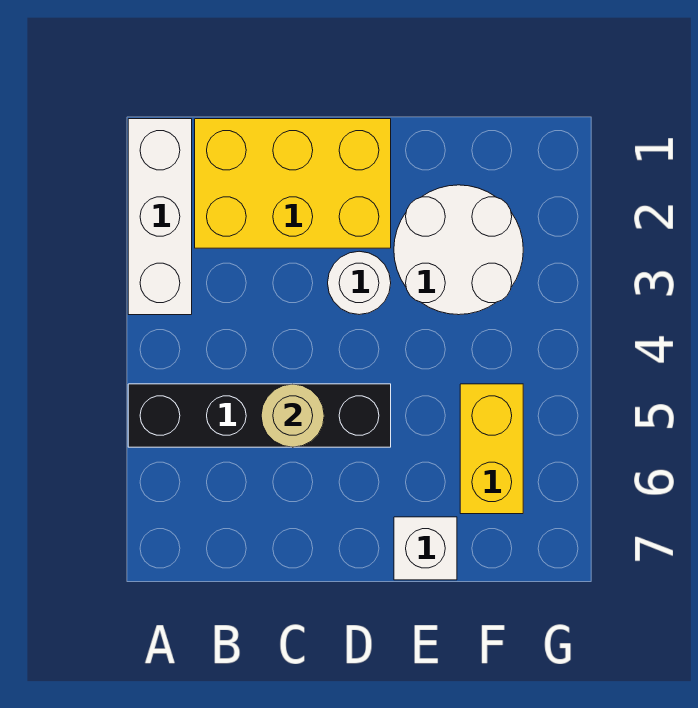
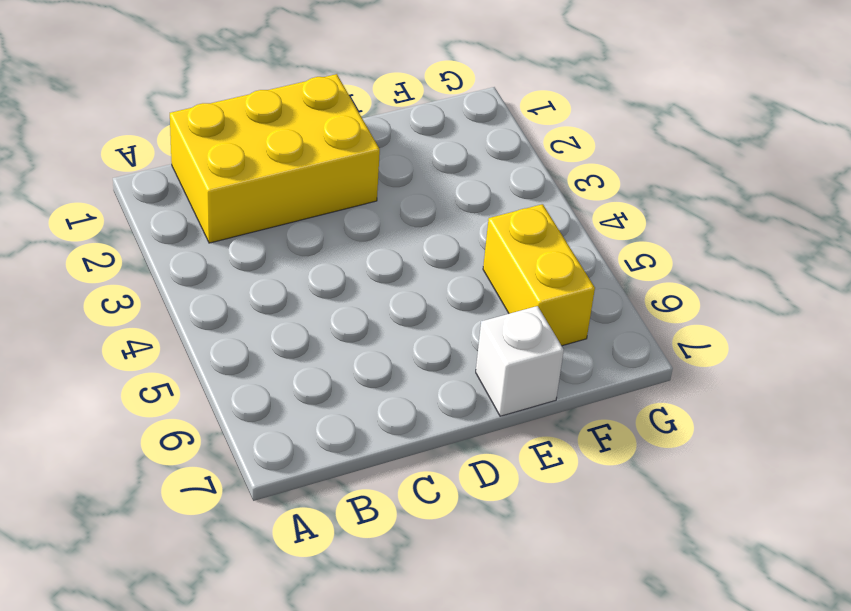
none -> white brick A1:A3 level 1
none -> black brick A5:D5 level 1

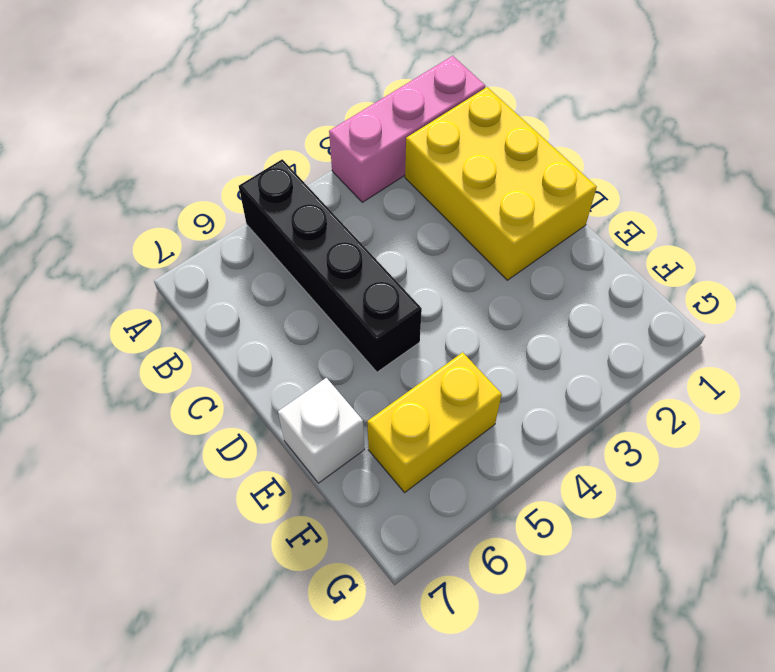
pink brick A1:A3 level 1 -> white brick A1:A3 level 1
none -> white round brick D3 level 1
none -> white round brick E2:F3 level 1

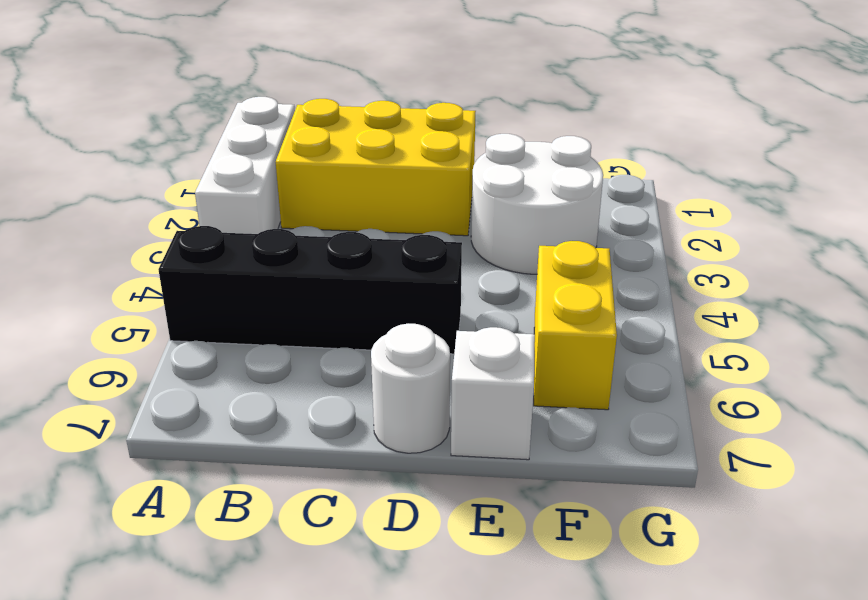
white round brick D7 level 1 -> white round brick D3 level 1
none -> tan round brick C5 level 2

